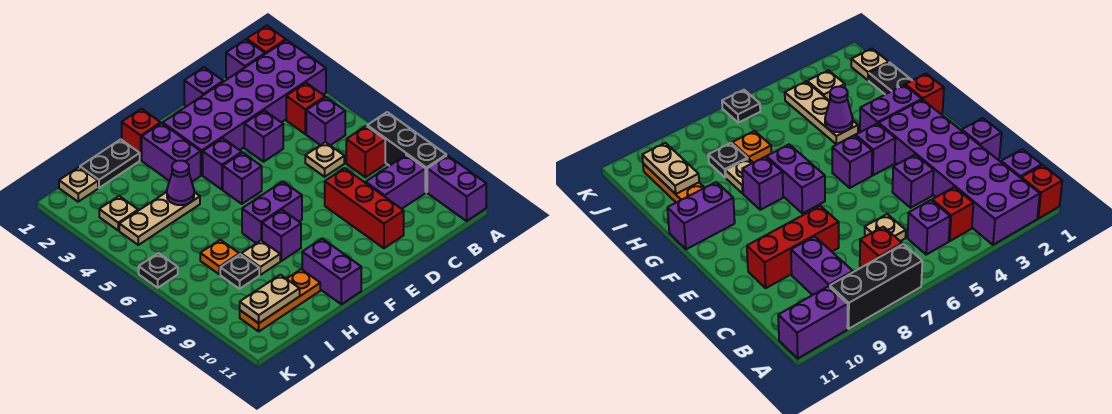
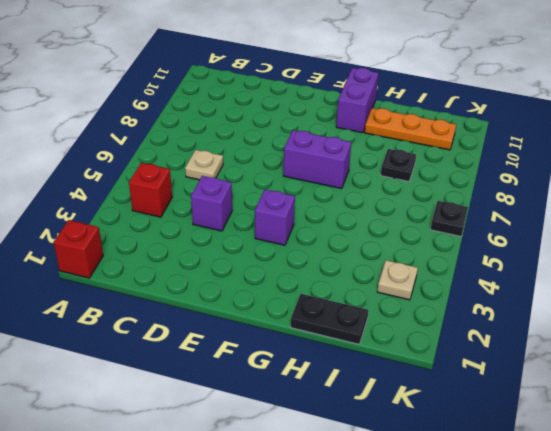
none -> purple brick A2:F3 level 1
none -> black brick A7:A9 level 1
none -> purple brick A10:A11 level 1
none -> purple brick B1 level 1

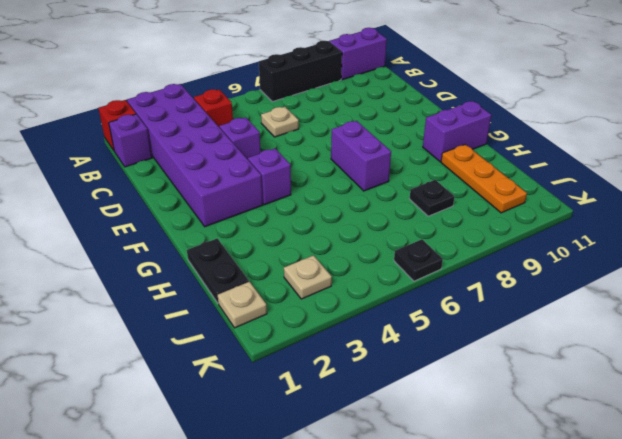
none -> purple brick B5 level 1
none -> red brick B7 level 1
none -> purple brick B9:C9 level 1
none -> purple brick D1 level 1

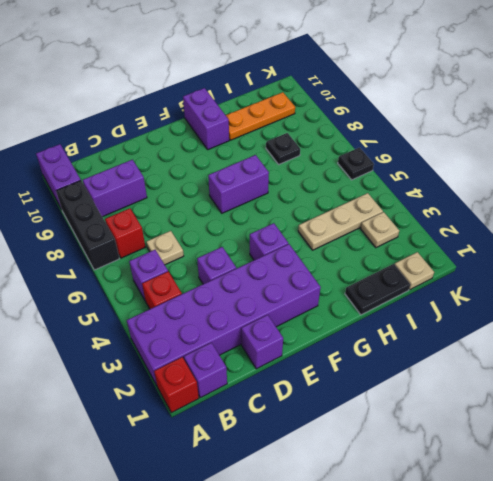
none -> red brick D8:D10 level 1
none -> purple brick F5 level 1
none -> red brick G1 level 1
none -> purple brick G2:G3 level 1

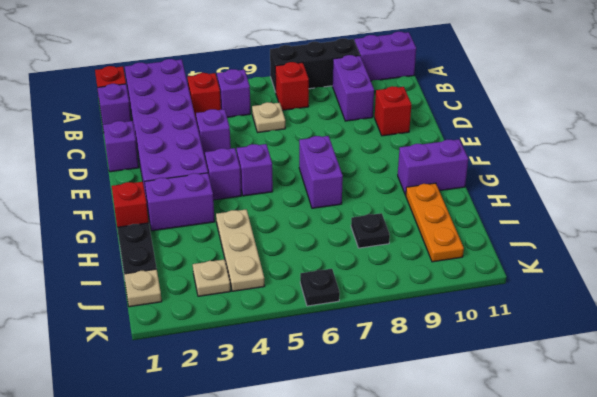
red brick D10 level 1 -> red brick D8:D10 level 1
none -> purple brick G8 level 1
none -> tan plate H8 level 1
none -> orange plate I7 level 1
none -> purple cone H4 level 2

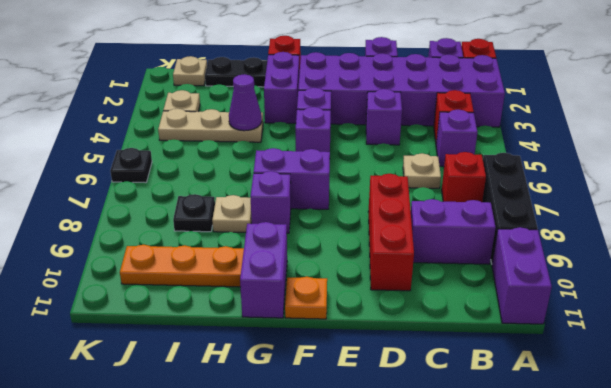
orange plate F11 level 1 -> orange plate I7 level 1
none -> tan plate I10:J10 level 2

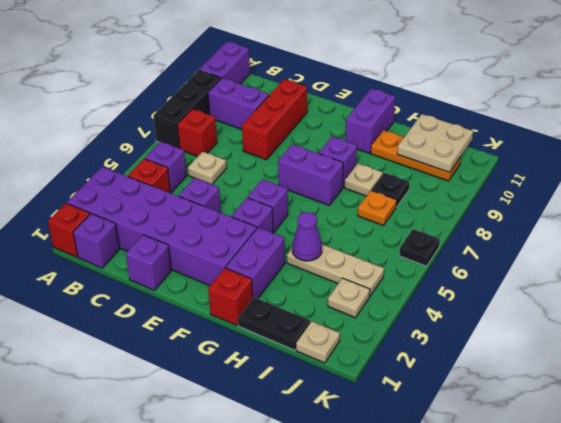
tan plate I10:J11 level 2 -> tan plate I10:J10 level 2

